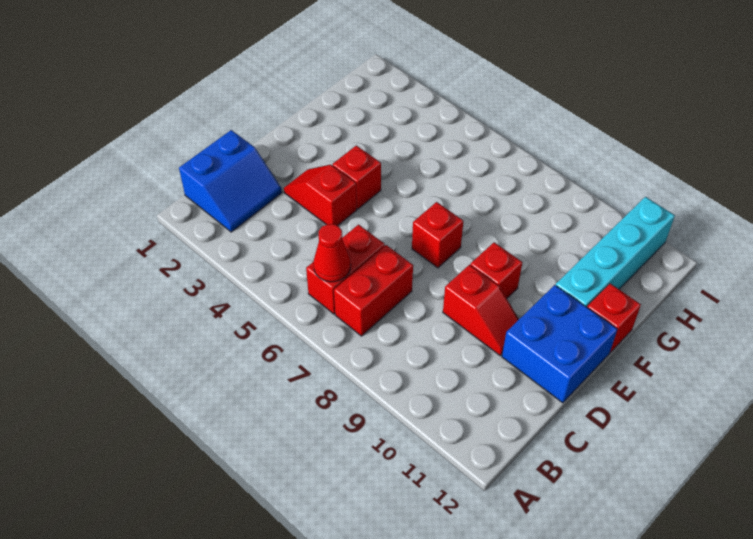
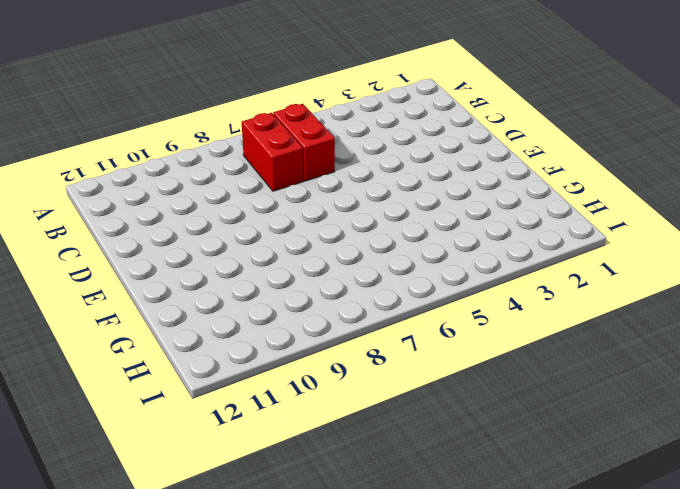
none -> blue slope B1:C2 level 1 top 1
none -> red slope D3:D4 level 1 top 4
none -> red slope D9:D10 level 1 top 9

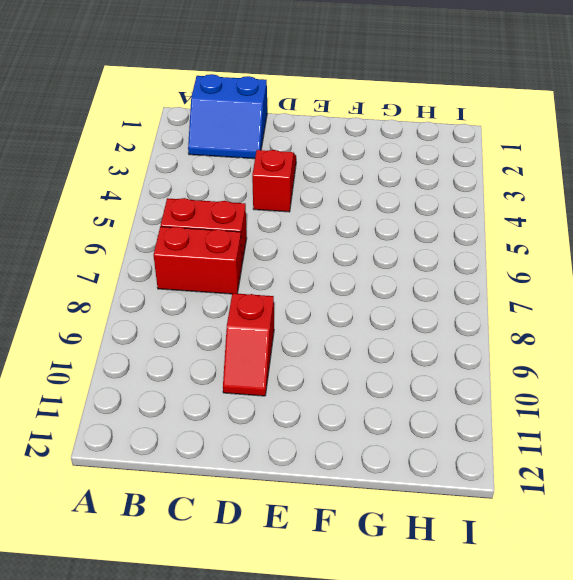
none -> blue brick D11:E12 level 1
none -> red brick E4 level 1
none -> red brick E7 level 1

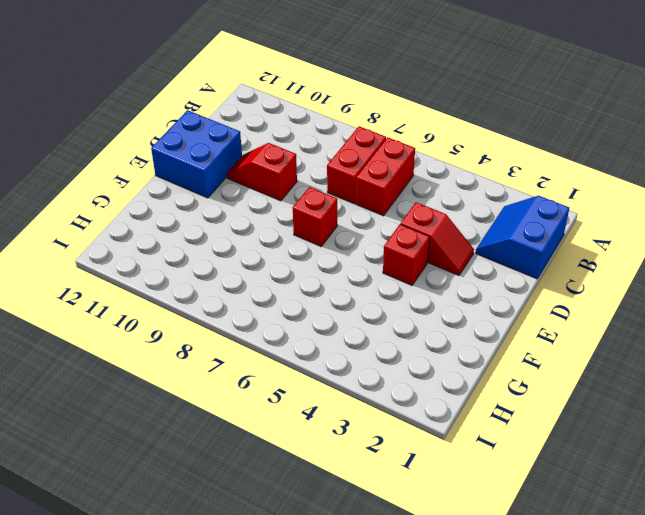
none -> red brick E9 level 1
none -> cyan brick F11:I11 level 1
none -> red brick F12 level 1

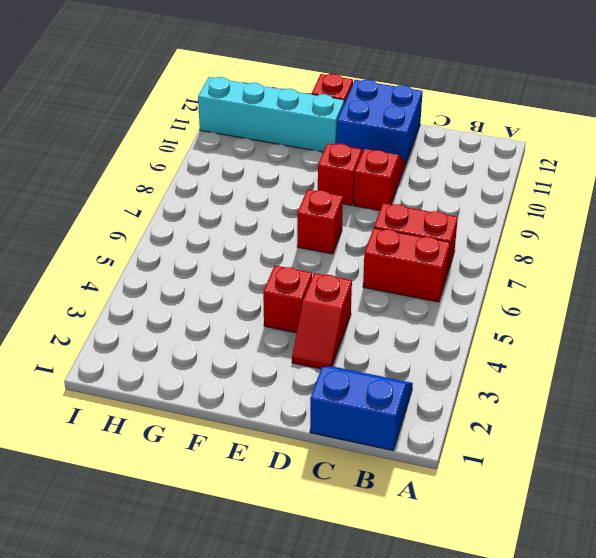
none -> red cone B6 level 2

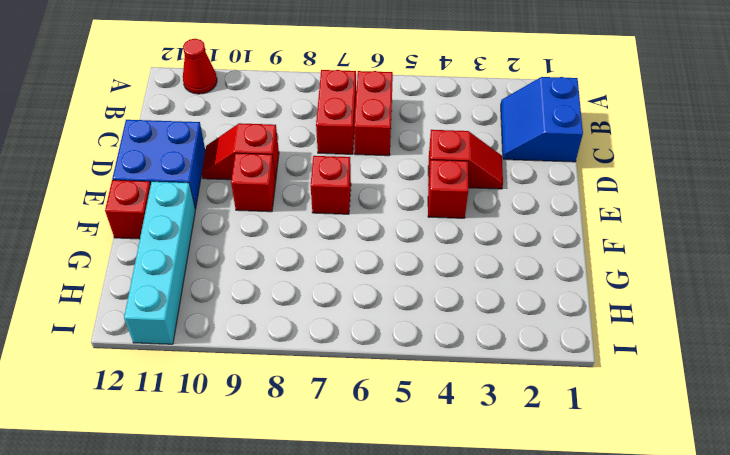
red cone A11 level 1 -> red cone B6 level 2

